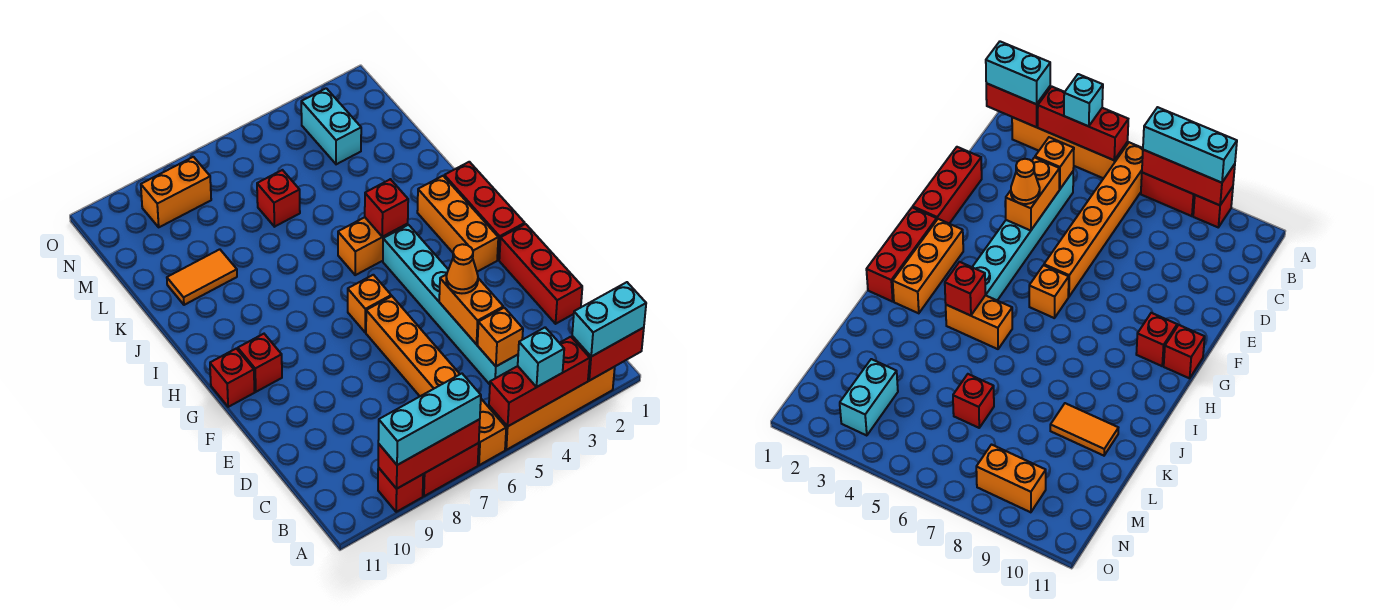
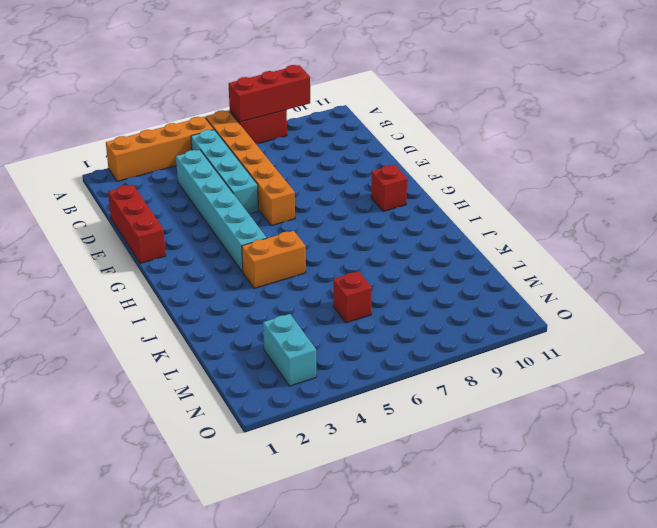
cyan brick B5:E5 level 1 -> none
none -> red brick A9 level 1
none -> red brick G1:I1 level 1
none -> orange brick G2:I2 level 1

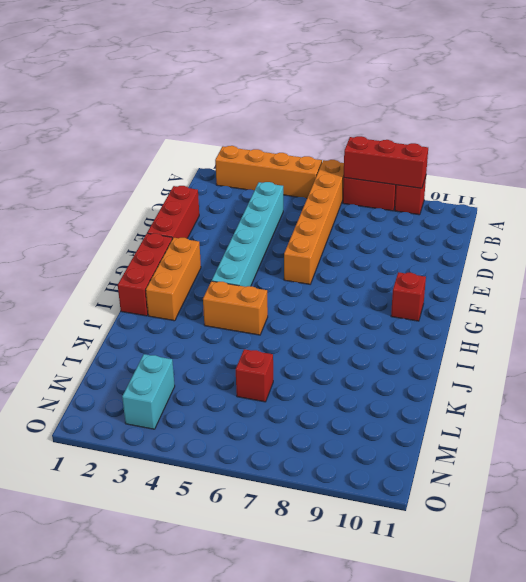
none -> orange brick G6 level 1
none -> red brick G11 level 1
none -> orange tile K9:K10 level 1

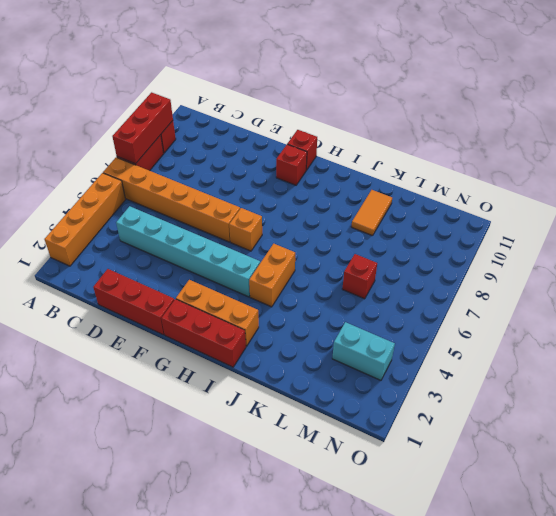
none -> orange brick N8:N9 level 1
none -> red brick A1:A2 level 2
none -> red brick A3:A5 level 2

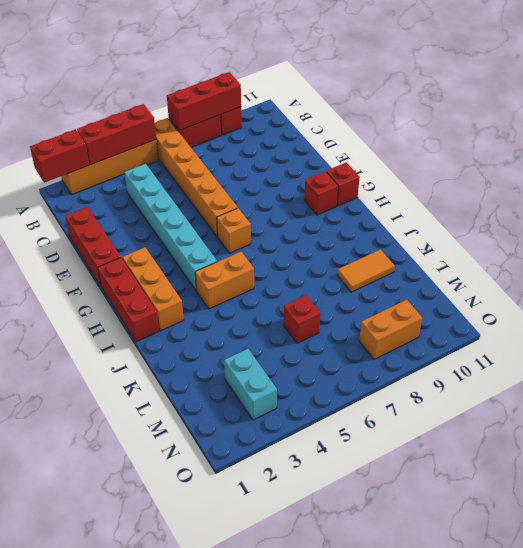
none -> orange brick C4 level 2
none -> orange brick D4:E4 level 2
none -> red brick I4 level 2

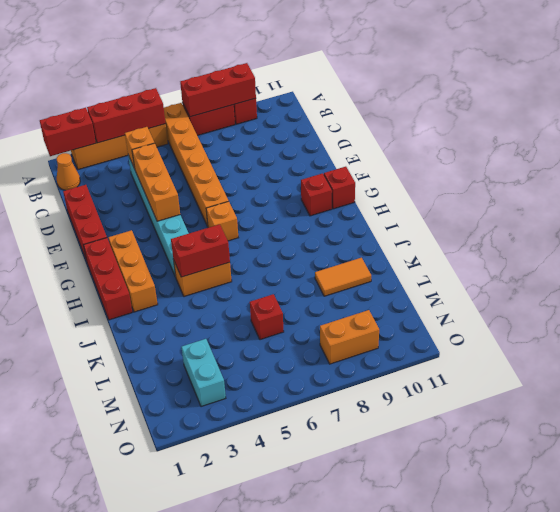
orange cone B1 level 1 -> orange cone E4 level 3
orange brick D4:F4 level 2 -> orange brick D4:E4 level 2
red brick I4:I5 level 2 -> red brick I4 level 2
none -> cyan brick A1:A2 level 3
none -> cyan brick A4 level 3
none -> cyan brick A7:A9 level 3

